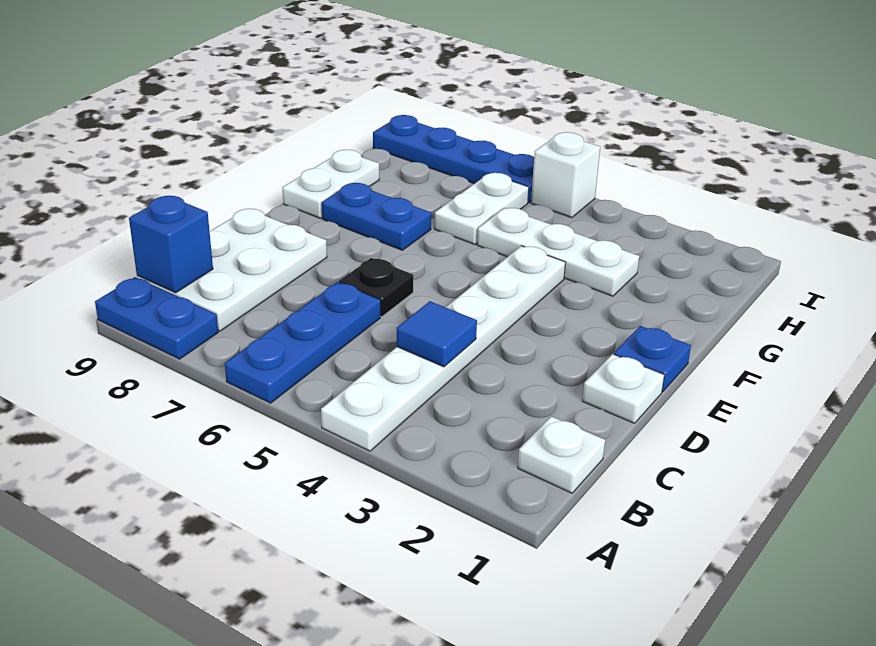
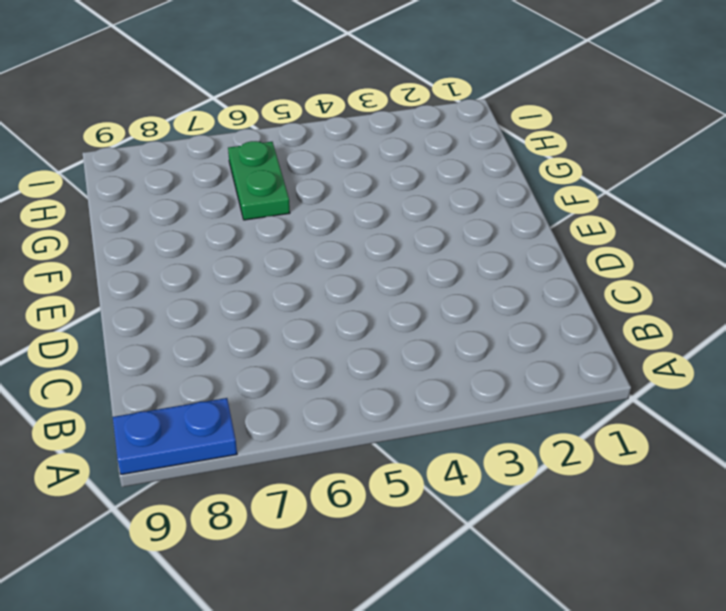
green plate G6:H6 level 1 -> white plate G6:H6 level 1
none -> white plate A4:F4 level 1
none -> blue plate A6:C6 level 1
none -> white plate B1 level 1

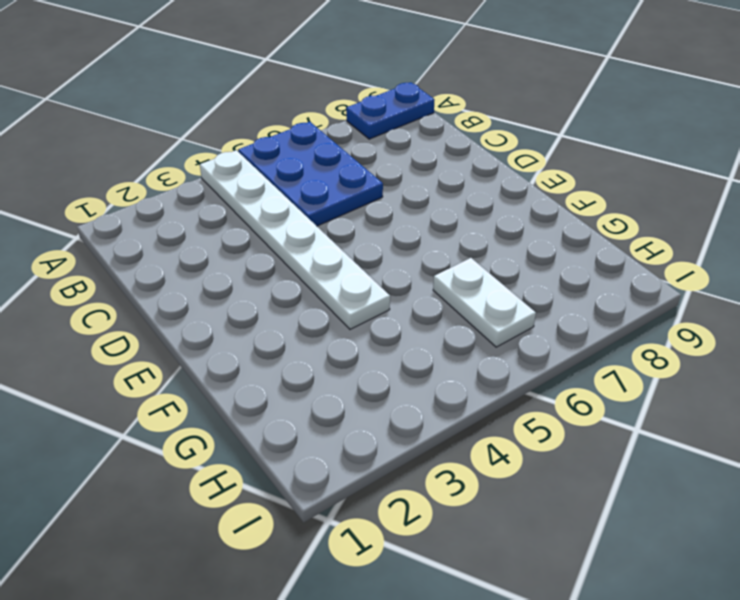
blue plate A5:C6 level 1 -> blue plate A6:C6 level 1
none -> white plate B1 level 1
none -> white plate B8:D9 level 1
none -> white plate D1 level 1

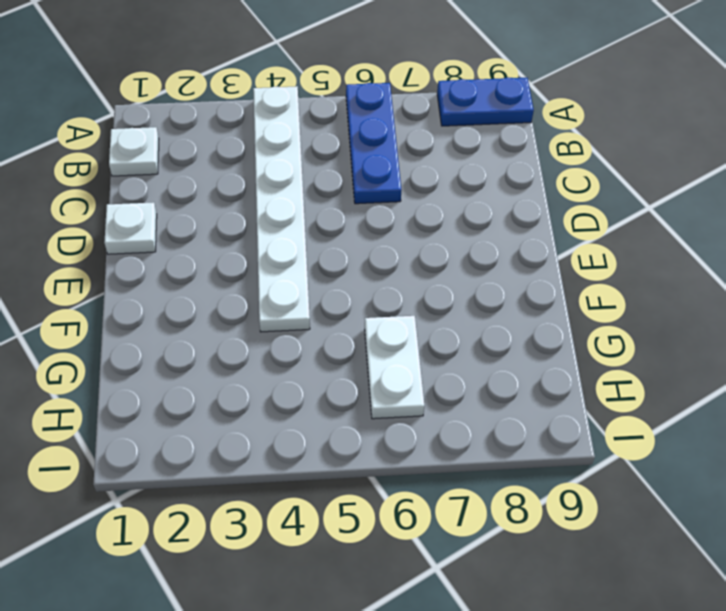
none -> white plate B8:D9 level 1
none -> black plate D6 level 1
none -> blue plate E1 level 1

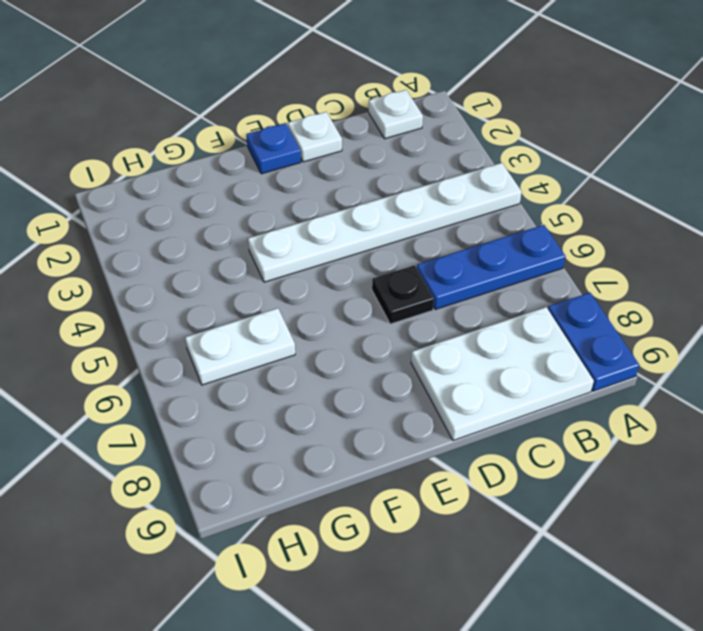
none -> blue plate F7:F8 level 1
none -> white plate F9:G9 level 1
none -> white plate G3:G5 level 1

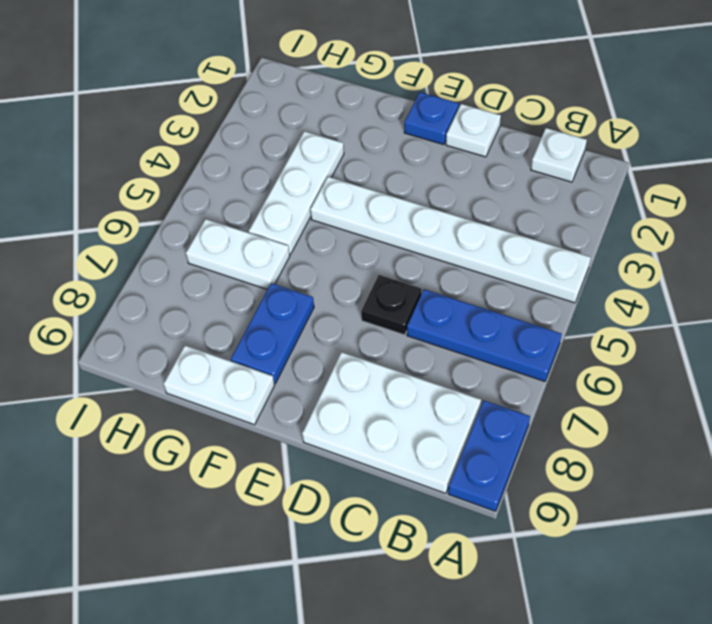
none -> white brick I5 level 1
none -> blue plate I6:I9 level 1
none -> blue brick B9 level 2

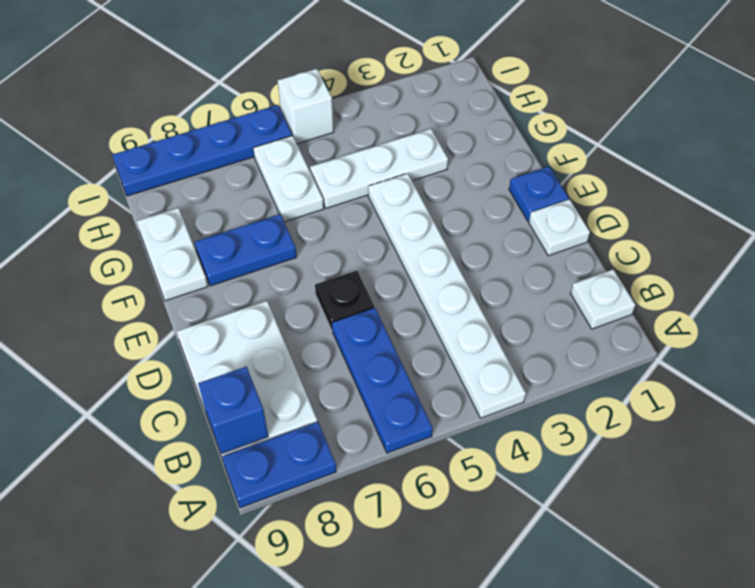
none -> blue tile C4 level 2

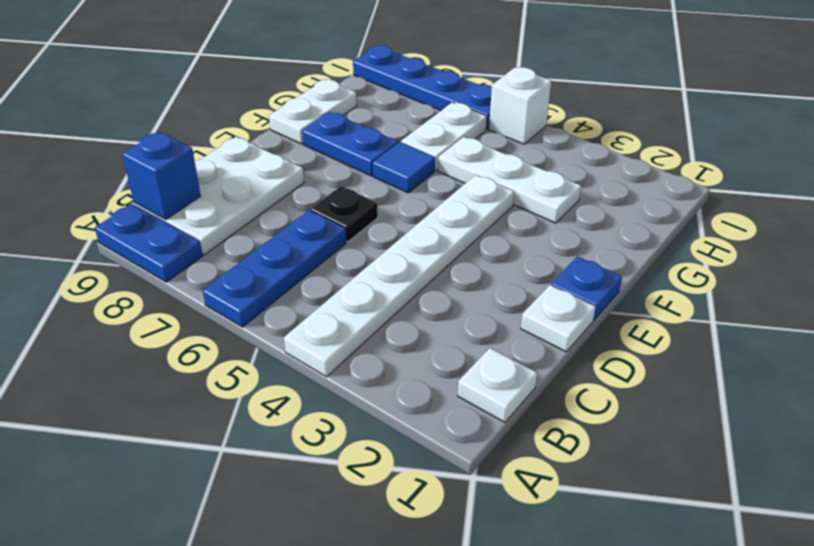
blue tile F6 level 1 -> blue tile C4 level 2

